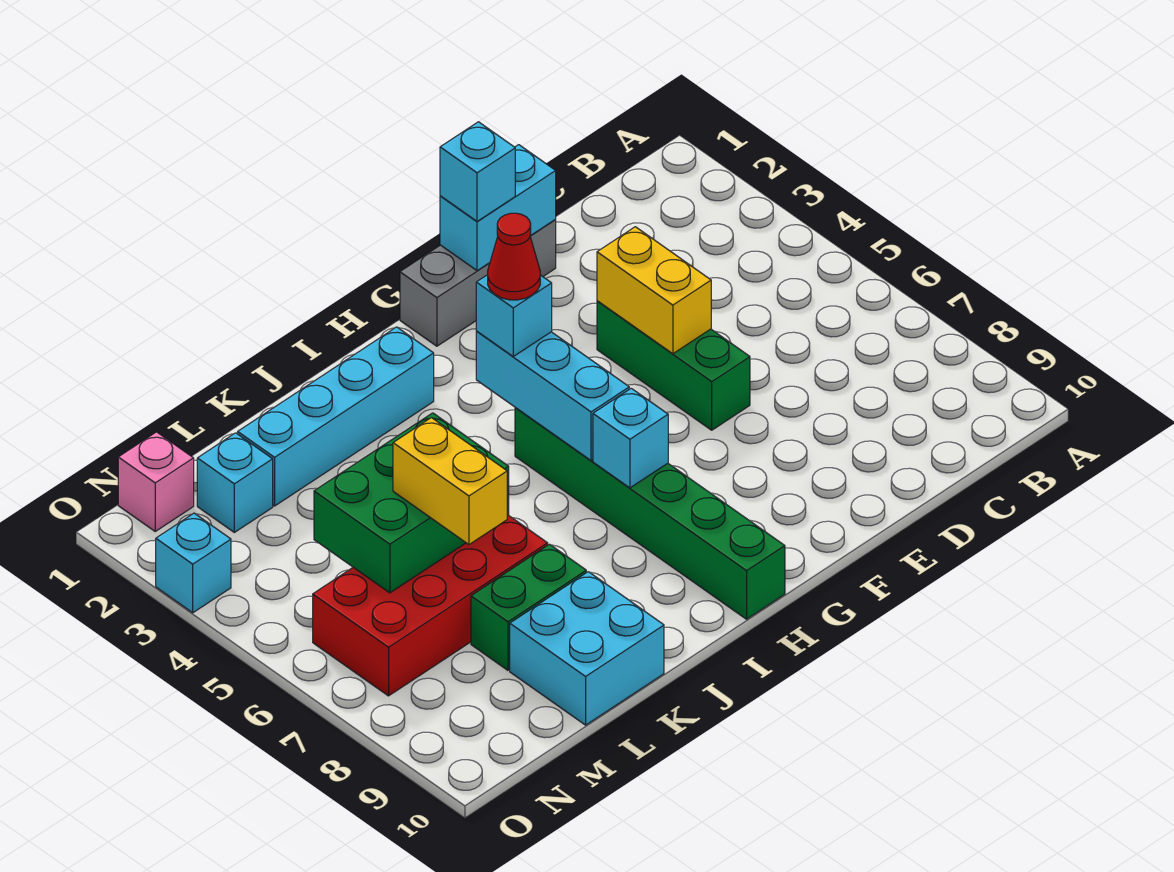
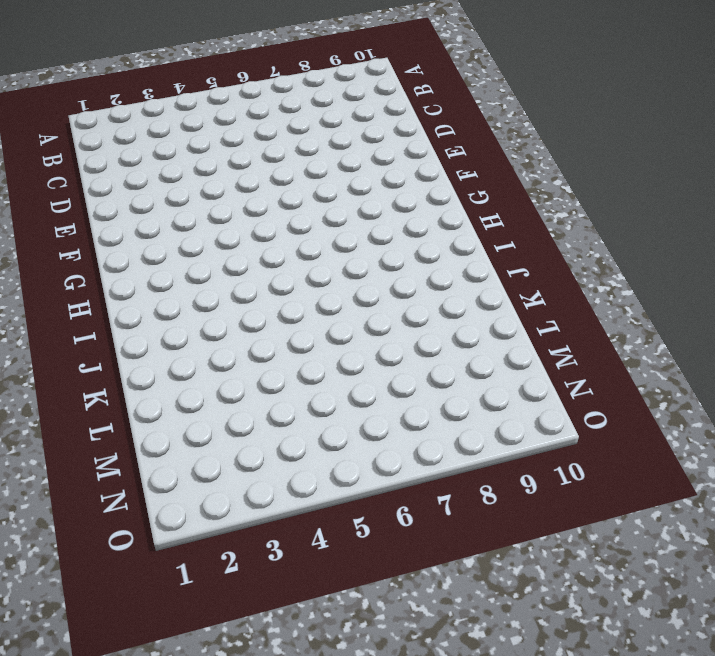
none -> grey brick E1:G1 level 1
none -> green brick E4:E6 level 1
none -> green brick H5:H10 level 1

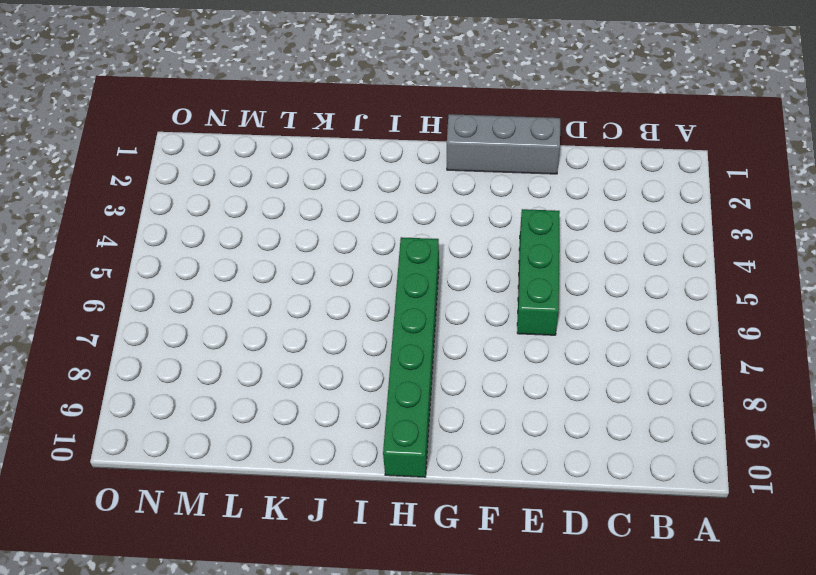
none -> cyan brick I2:L2 level 1
none -> red brick K6:N7 level 1
none -> green brick K8:L8 level 1

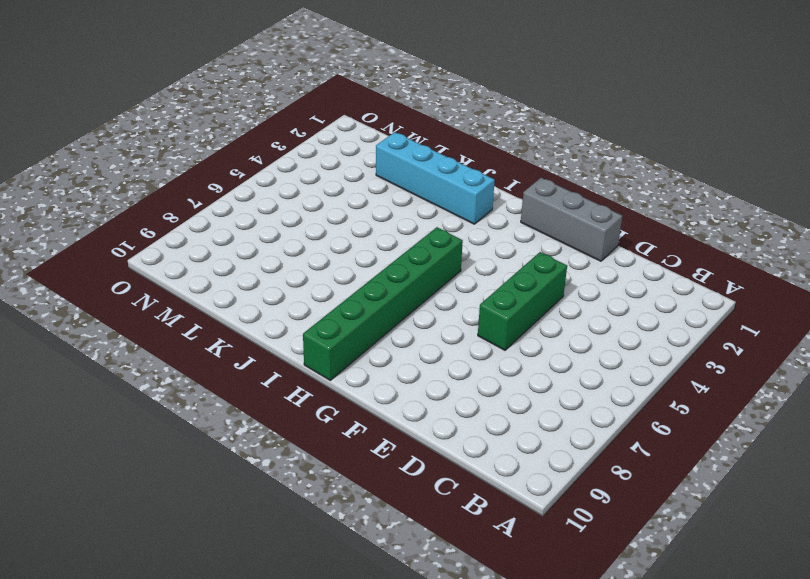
none -> red brick K6:N7 level 1
none -> green brick K8:L8 level 1
none -> cyan brick K9:L10 level 1

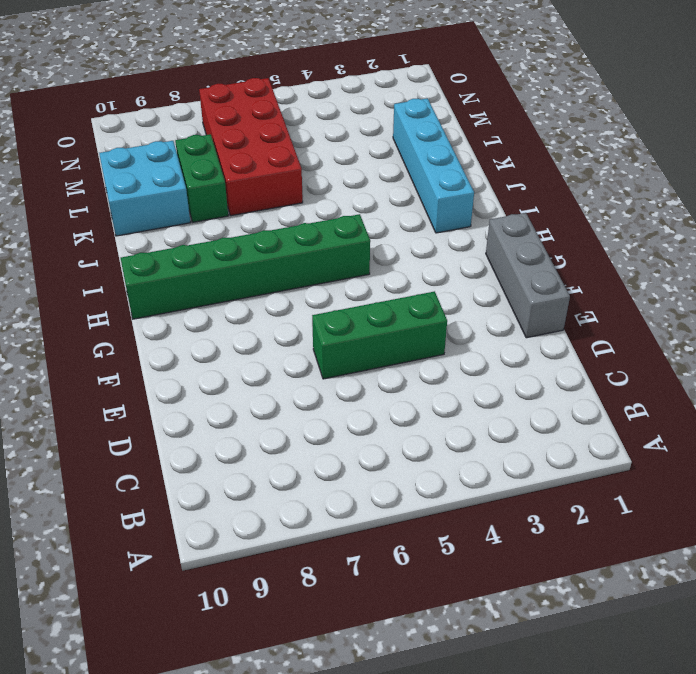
none -> cyan brick M2 level 1
none -> pink brick N1 level 1
none -> cyan brick O3 level 1

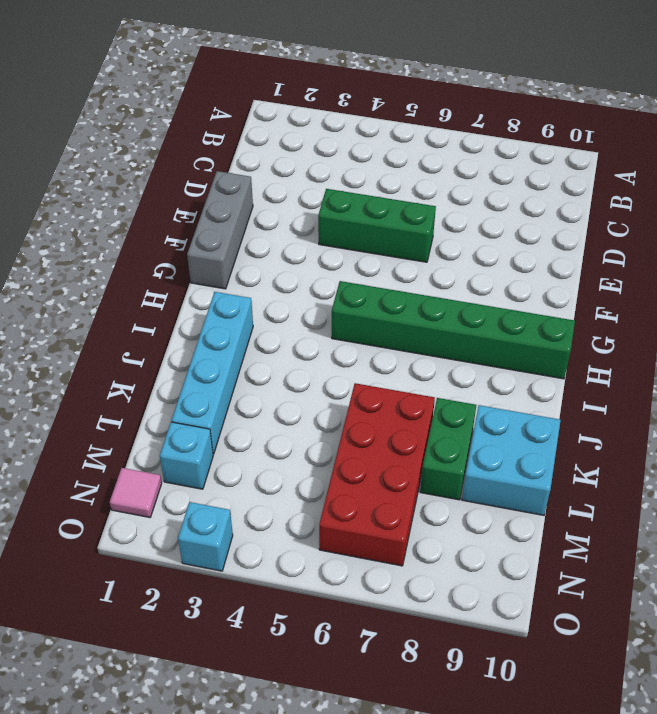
pink tile N1 level 1 -> pink brick N1 level 1
none -> cyan brick E1:F1 level 2
none -> yellow brick E4:E5 level 2
none -> cyan brick H4:H6 level 2

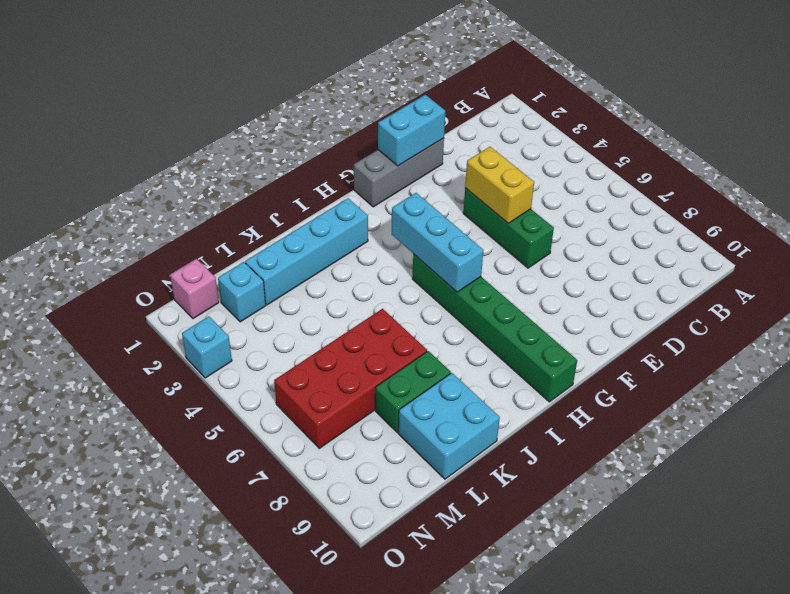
none -> cyan brick H7 level 2
none -> green brick K5:M6 level 2
none -> cyan brick F1 level 3

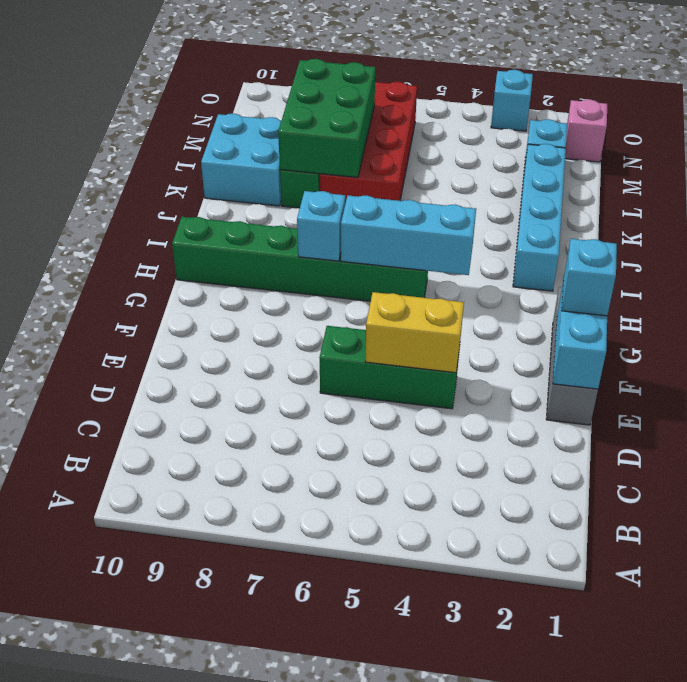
green brick K7:M8 level 2 -> green brick K5:M6 level 2
none -> cyan brick H4 level 3
none -> yellow brick L6:L7 level 3
none -> red cone H4 level 4

